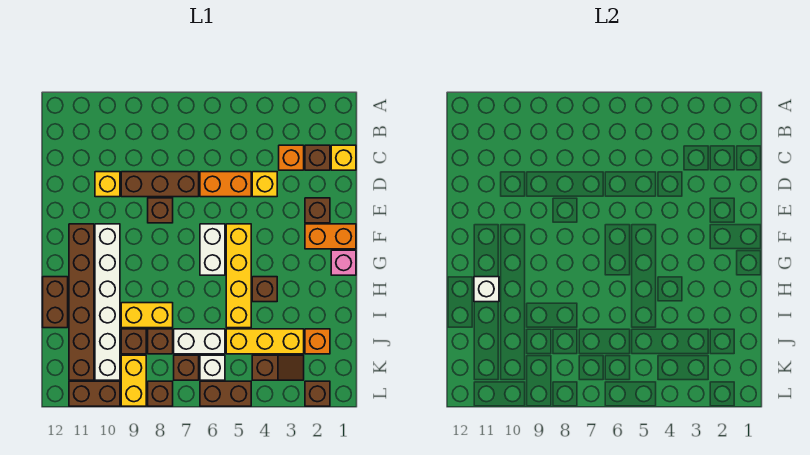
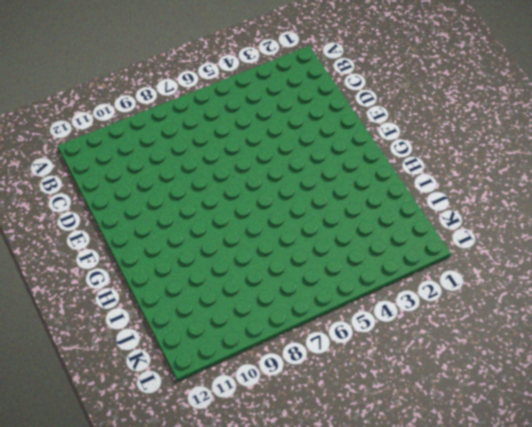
none -> yellow brick C1 level 1
none -> brown brick C2 level 1
none -> orange brick C3 level 1
none -> yellow brick D4 level 1

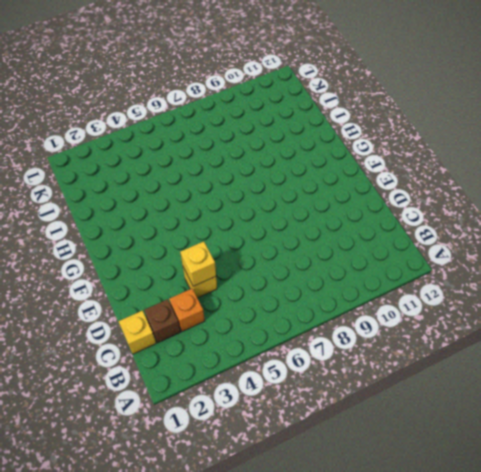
yellow brick D4 level 2 -> yellow brick D10 level 1
none -> orange brick D5:D6 level 1
none -> brown brick D7:D9 level 1
none -> brown brick E2 level 1
none -> brown brick E8 level 1

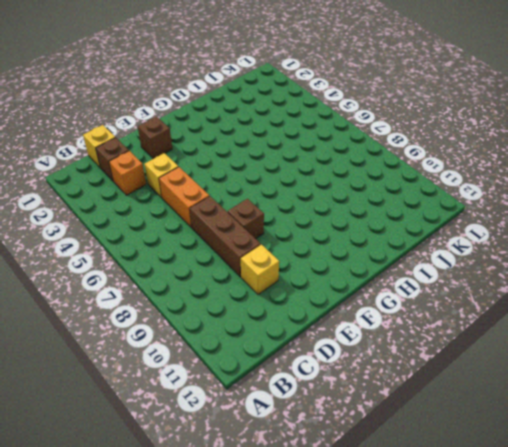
none -> orange brick F1:F2 level 1
none -> yellow brick F5:I5 level 1
none -> white brick F6:G6 level 1
none -> white brick F10:K10 level 1

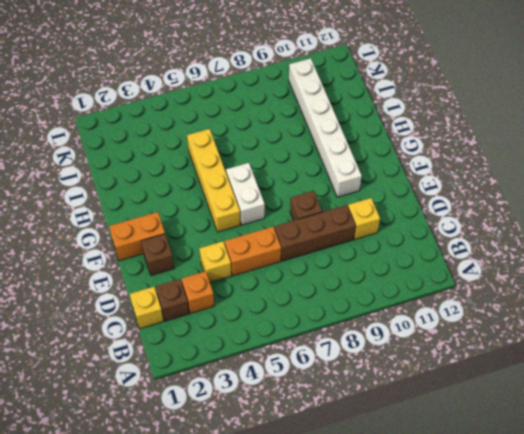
none -> brown brick F11:K11 level 1
none -> pink brick G1 level 1
none -> brown brick H4 level 1
none -> brown brick H12:I12 level 1

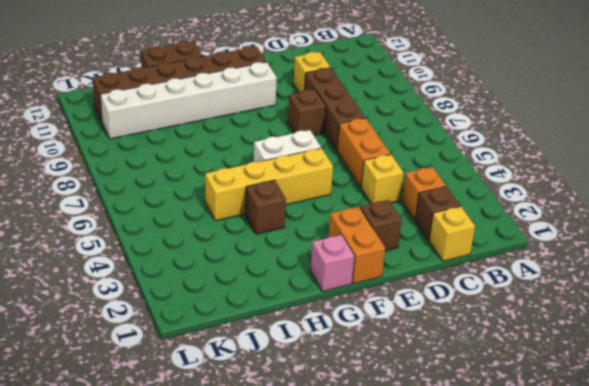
none -> yellow brick I8:I9 level 1
none -> orange brick J2 level 1
none -> yellow brick J3:J5 level 1
none -> white brick J6:J7 level 1

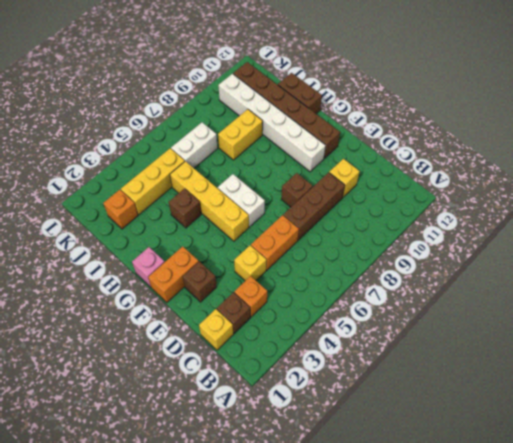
none -> brown brick J8 level 1
none -> brown brick J9 level 1
none -> brown slope K3:K4 level 1 top 4
none -> white brick K6 level 1

